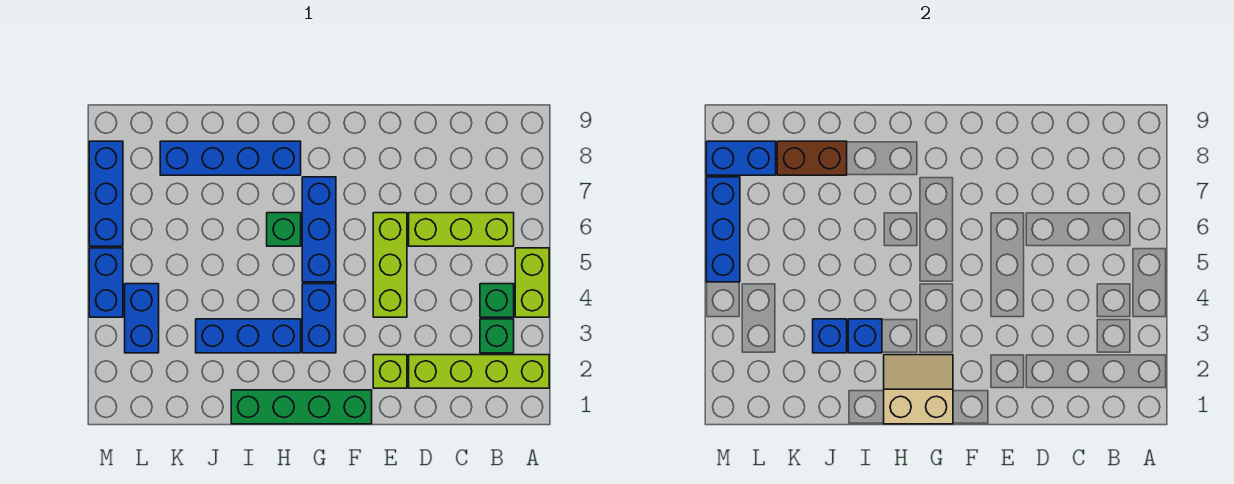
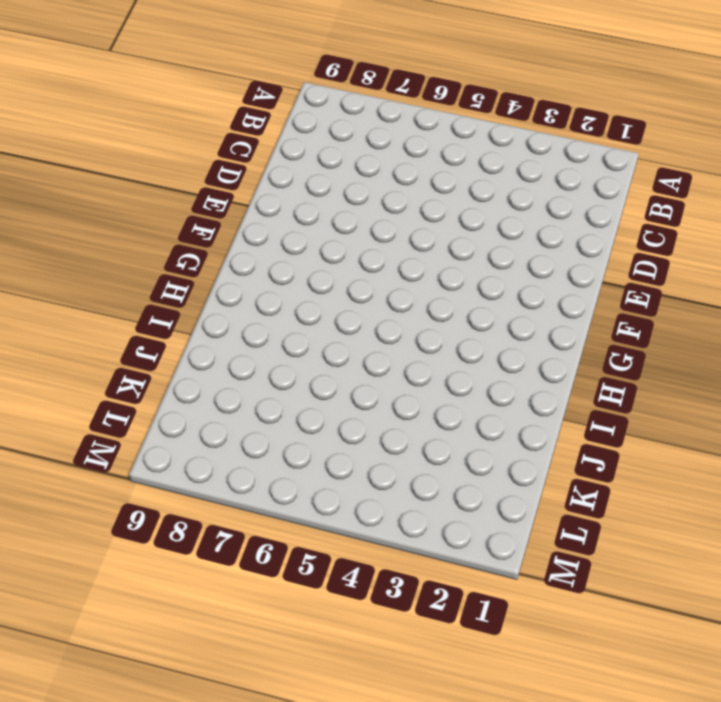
none -> lime brick A2:D2 level 1
none -> lime brick A4:A5 level 1
none -> green brick B3 level 1

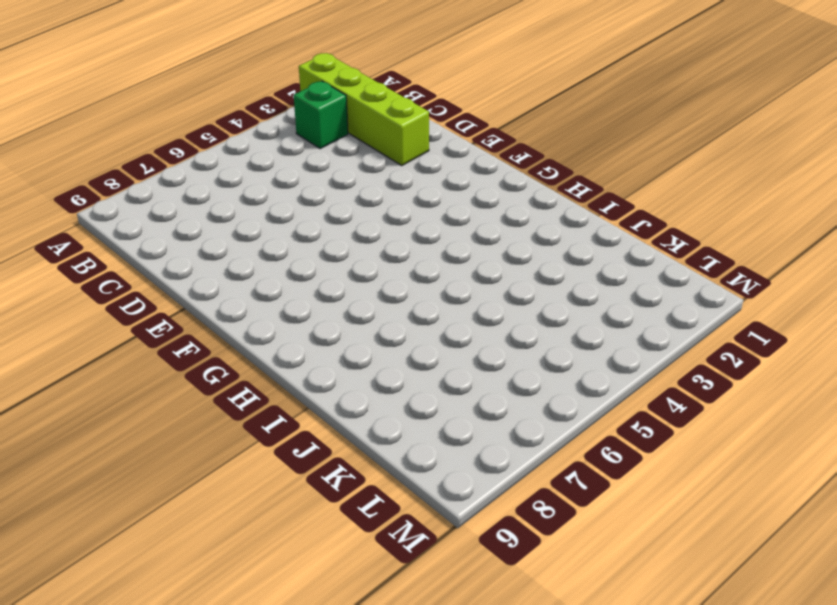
none -> lime brick A4:A5 level 1
none -> green brick B4 level 1
none -> lime brick B6:D6 level 1

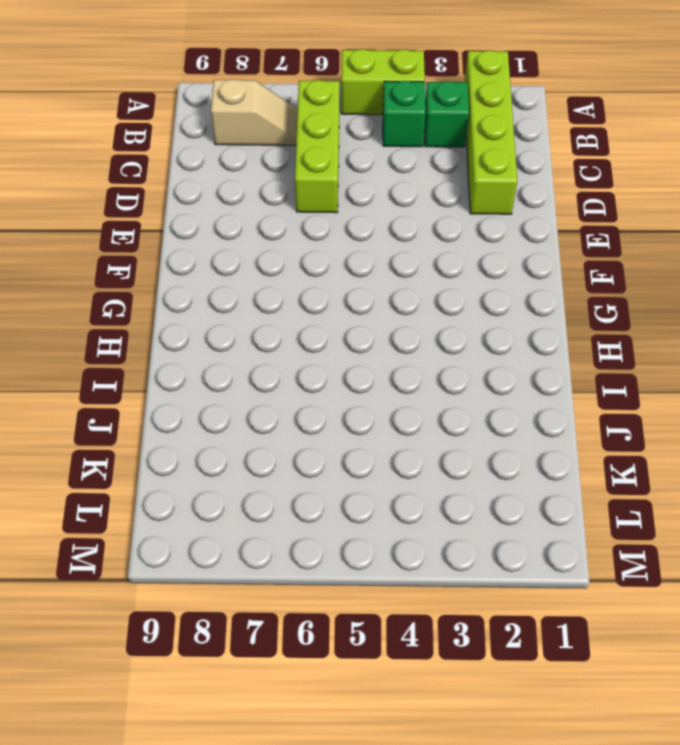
tan slope B7:B8 level 1 top 8 -> none
none -> lime brick E2 level 1
none -> lime brick E4:E6 level 1
none -> green brick F1:I1 level 1

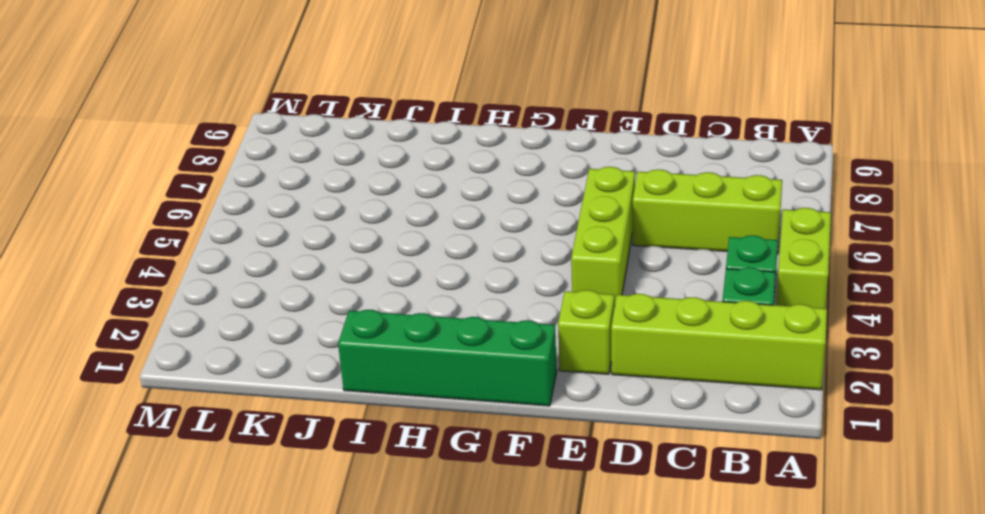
none -> blue brick G3:G4 level 1
none -> blue brick G5:G7 level 1
none -> blue brick H3:J3 level 1

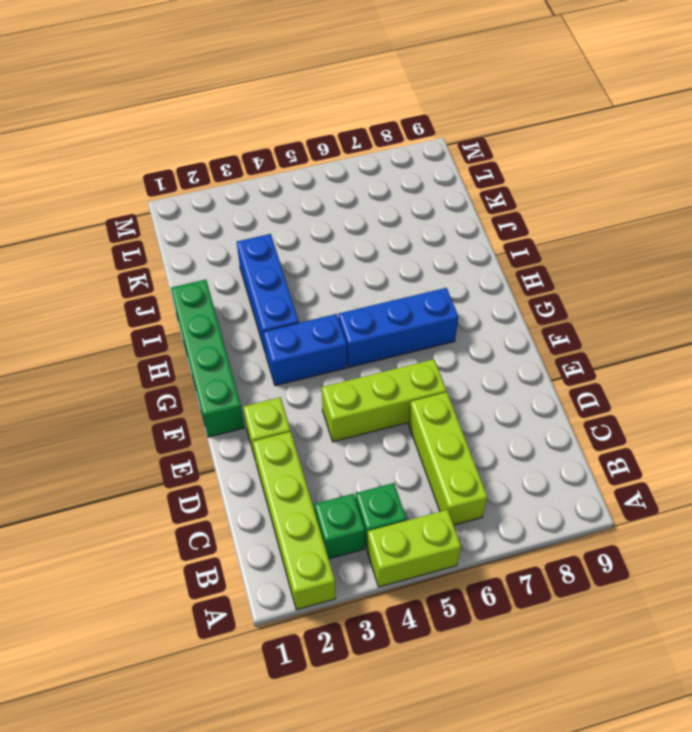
none -> green brick H6 level 1
none -> blue brick H8:K8 level 1
none -> blue brick L3:L4 level 1

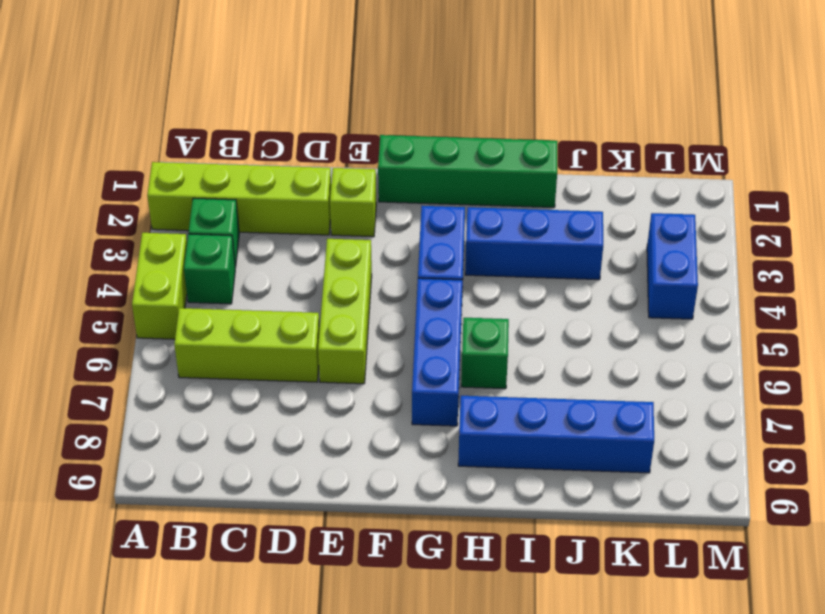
none -> blue brick M4:M5 level 1
none -> blue brick M6:M8 level 1
none -> tan slope G1:H2 level 2 top 1

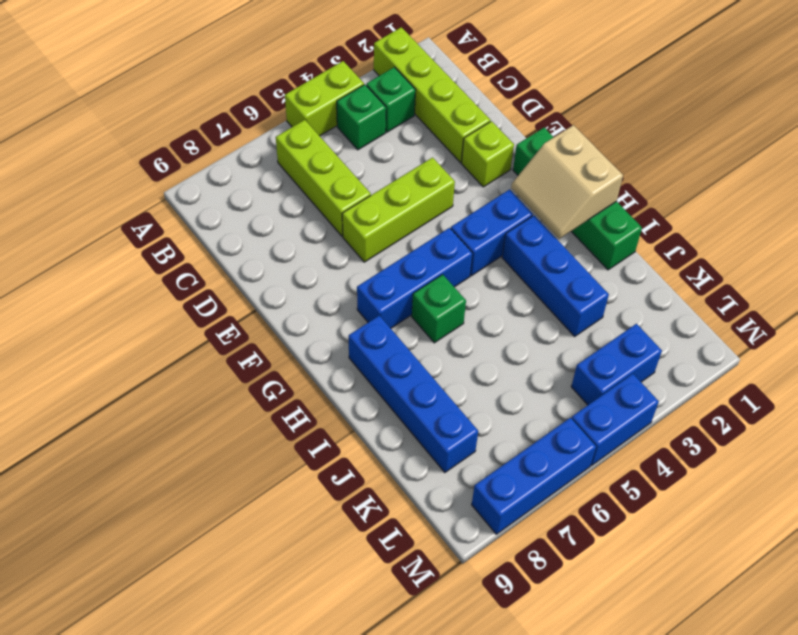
none -> blue brick I3 level 2
none -> blue brick J3 level 2
none -> brown brick J8:K8 level 2

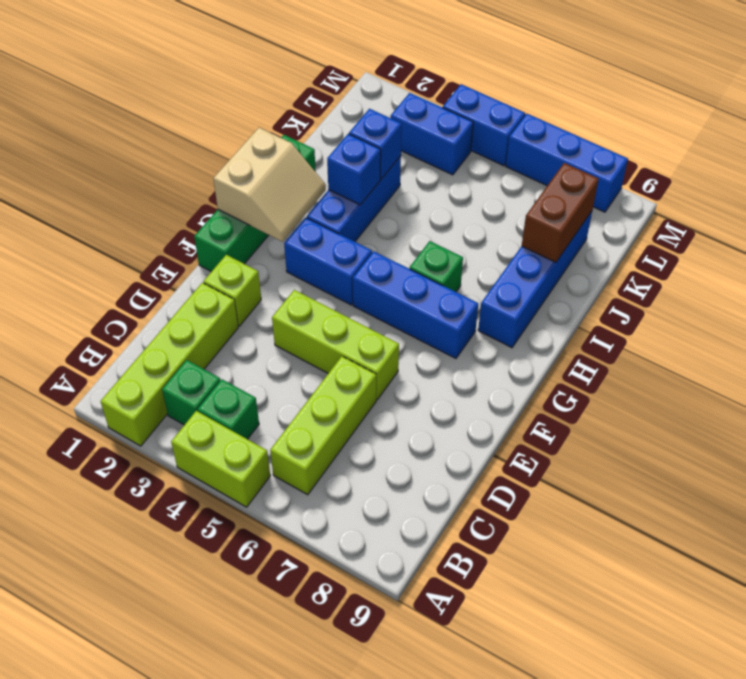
none -> blue brick L8:M8 level 2
none -> blue brick M5:M7 level 2

